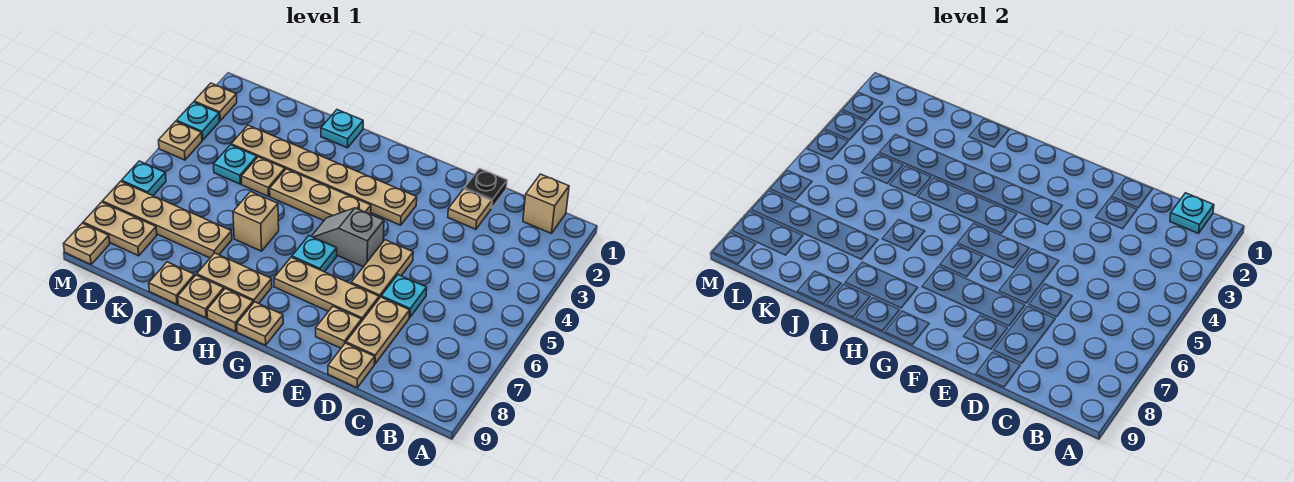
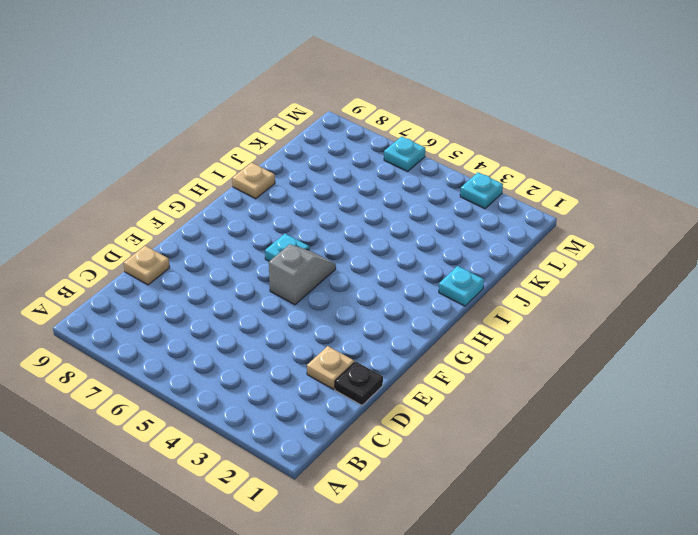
none -> tan brick B1 level 1
none -> cyan plate D6 level 1
none -> tan plate D7:D8 level 1
none -> tan plate E5:E6 level 1

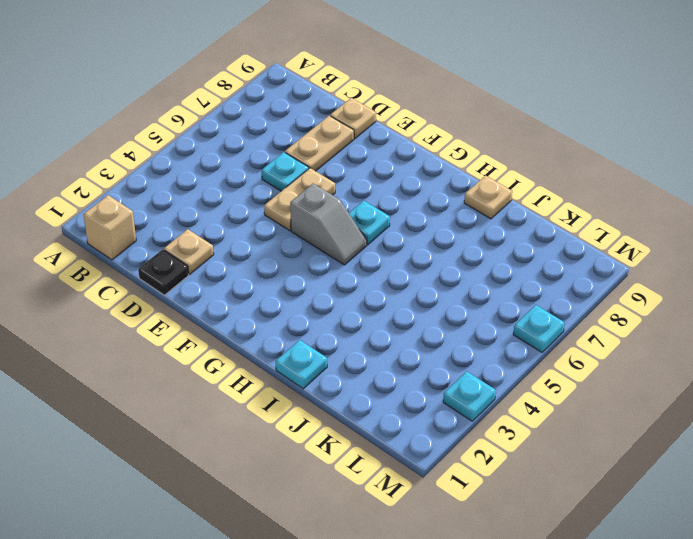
none -> tan plate E7:G7 level 1
none -> tan plate E8 level 1
none -> tan plate F3:K3 level 1
none -> tan plate G4:I4 level 1

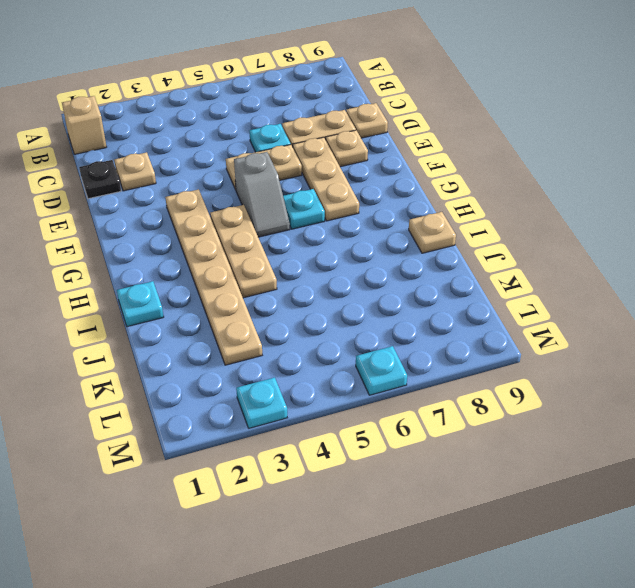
none -> tan plate G9 level 1
none -> tan plate H8:I8 level 1
none -> tan plate H9 level 1
none -> tan brick I6 level 1

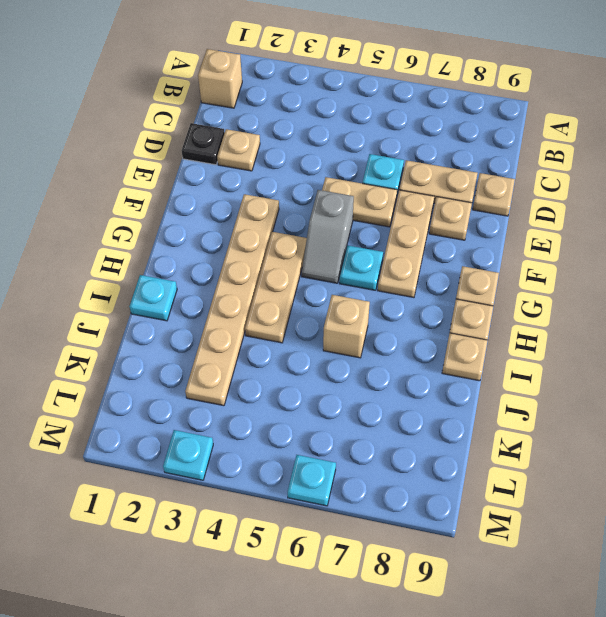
none -> tan plate H8:I8 level 1
none -> tan plate J4 level 1
none -> tan plate J7:M7 level 1
none -> tan plate J9 level 1

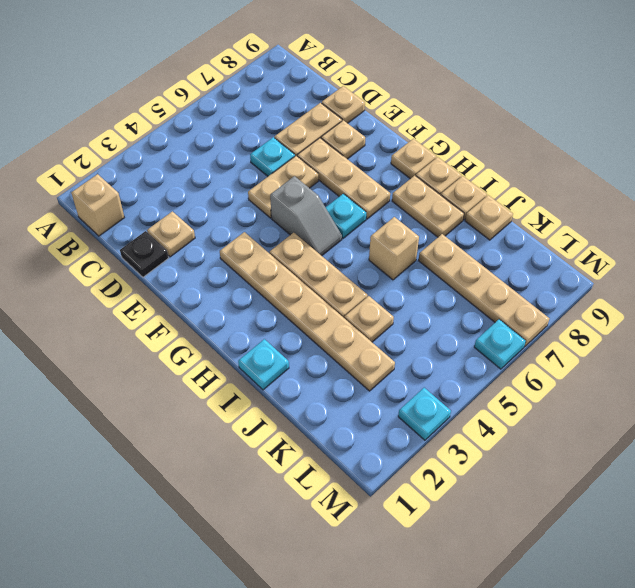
none -> cyan plate K4 level 1
none -> tan plate L8:M8 level 1
none -> tan plate M2 level 1
none -> tan plate M4 level 1

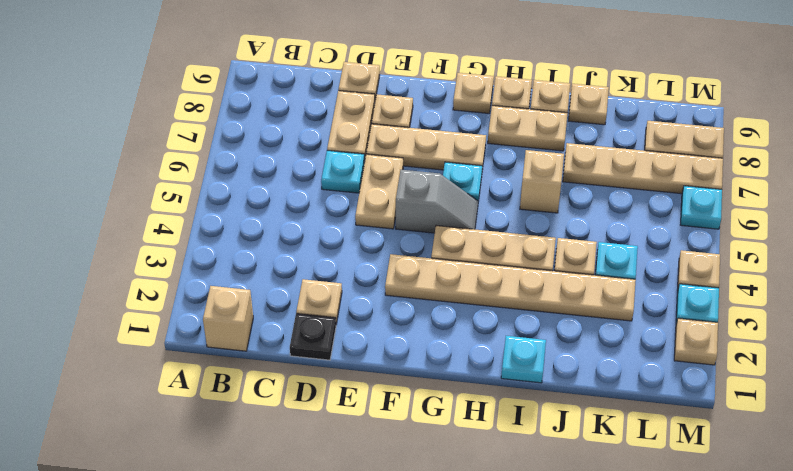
none -> tan plate M9 level 1
none -> cyan plate B1 level 2

